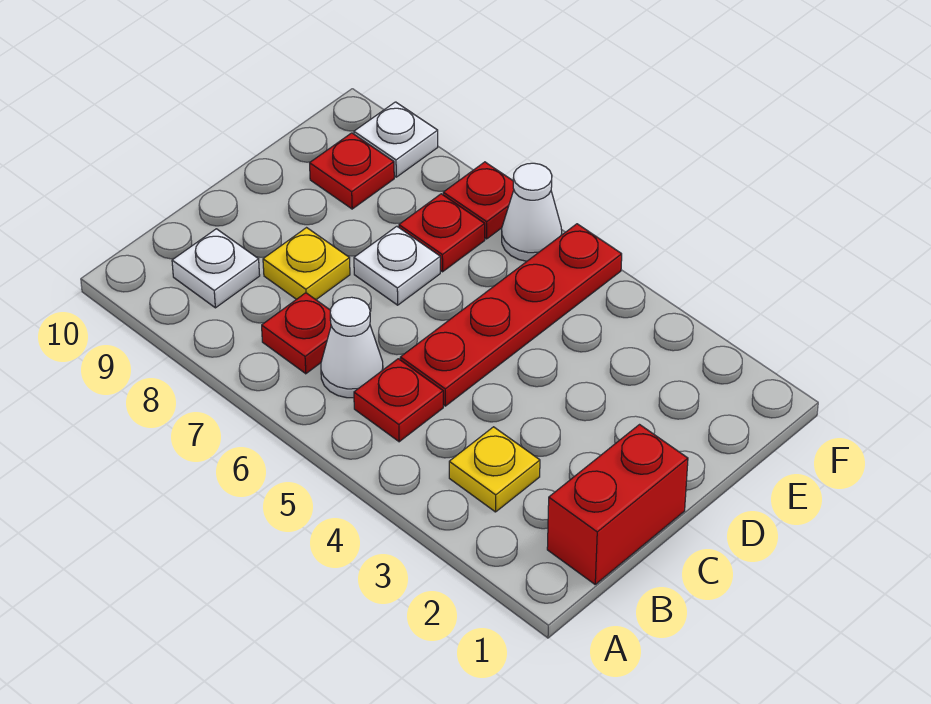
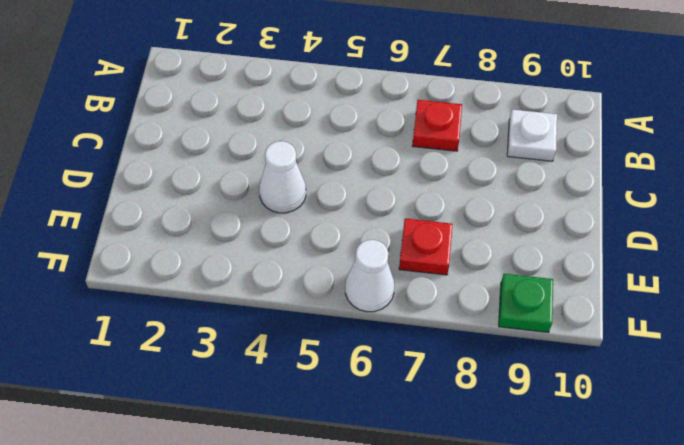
white cone D4 level 1 -> white cone B6 level 1
green plate F9 level 1 -> white plate F9 level 1
none -> red brick B1:C1 level 1
none -> yellow plate B3 level 1
none -> red plate B5 level 1

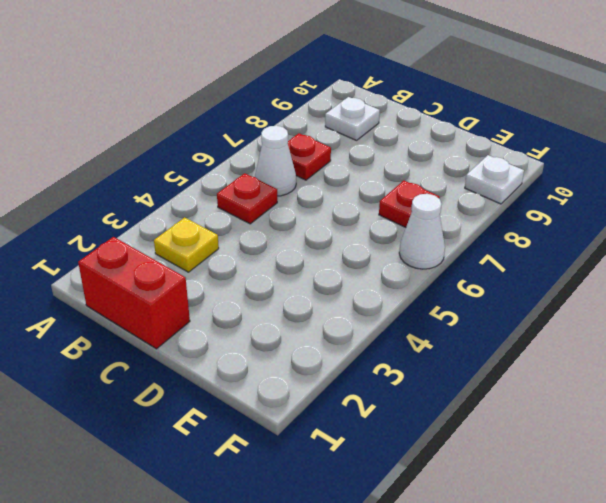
none -> red plate C5:F5 level 1
none -> yellow plate C8 level 1
none -> white plate D7 level 1

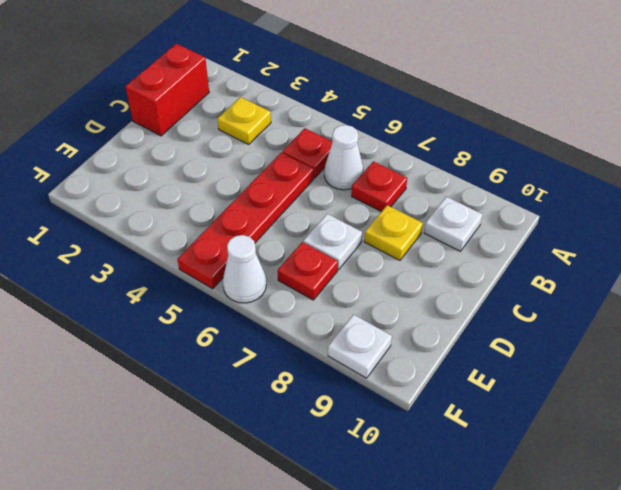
none -> red plate E9 level 1
none -> red plate F7 level 1

